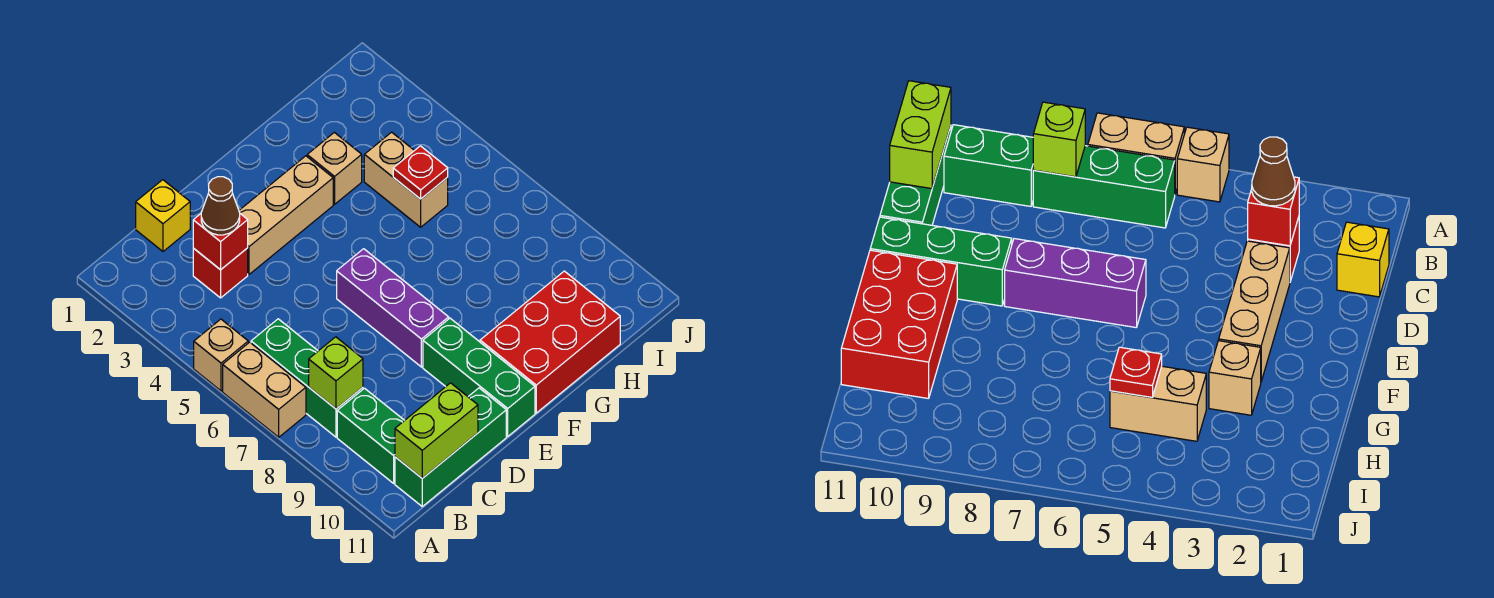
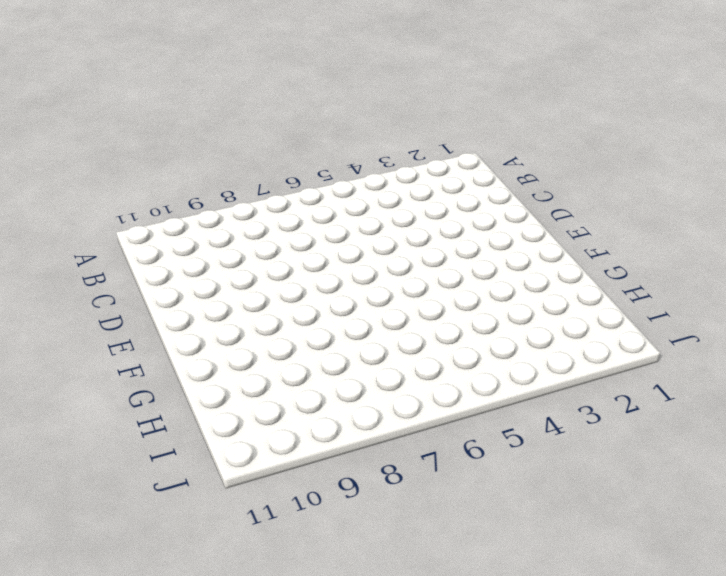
none -> tan brick A5 level 1
none -> tan brick A6:A7 level 1
none -> green brick B6:B8 level 1

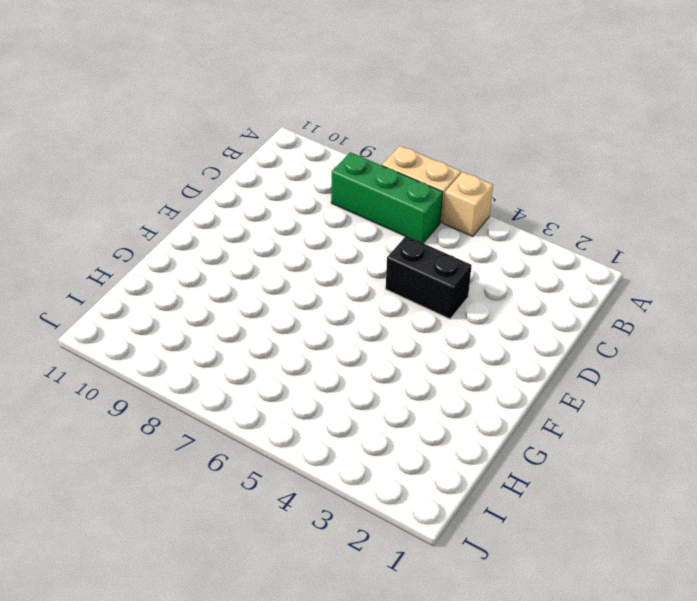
black brick D4:D5 level 1 -> none
none -> green brick B9:B10 level 1
none -> green brick B11:D11 level 1
none -> yellow brick C1 level 1

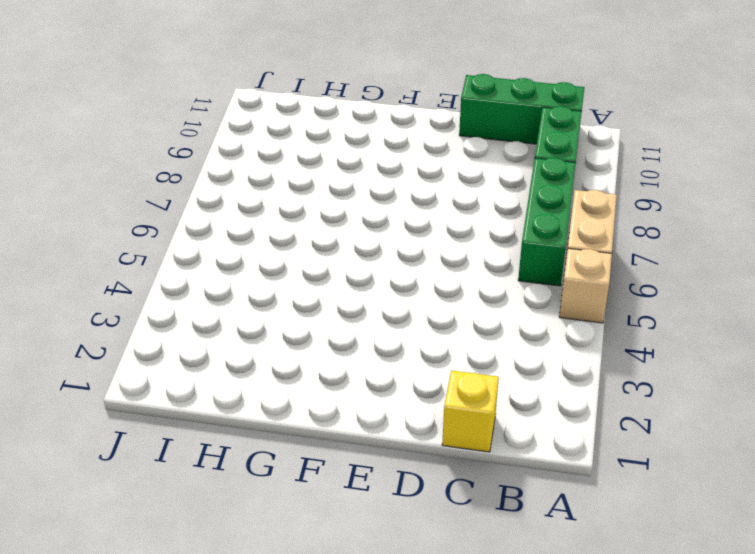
none -> red brick C3 level 1
none -> tan brick D3:F3 level 1
none -> purple brick E6:E8 level 1

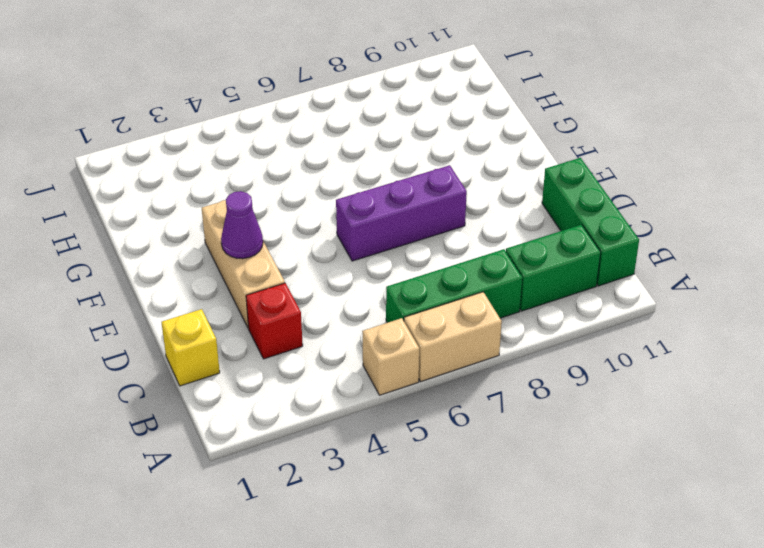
purple cone E3 level 2 -> none
none -> green brick E9:E11 level 1
none -> red brick F10:H11 level 1
none -> tan brick G3 level 1

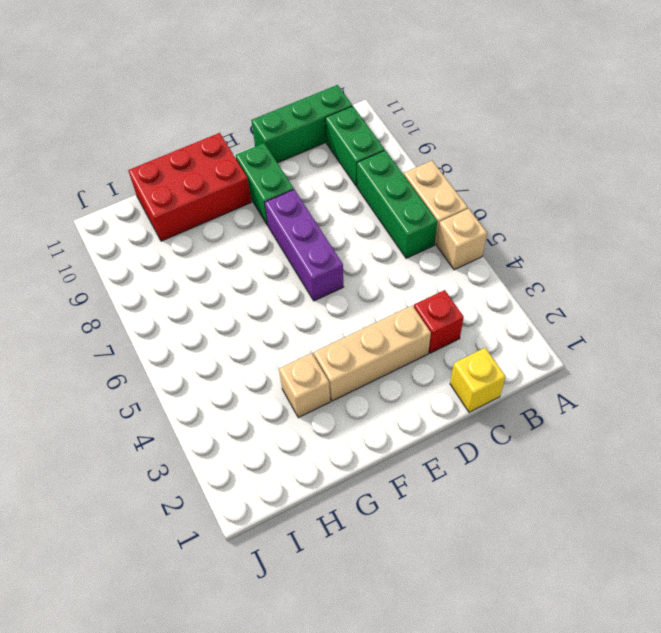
green brick E9:E10 level 1 -> green brick E9:E11 level 1
none -> tan brick H4:H5 level 1
none -> lime brick B8 level 2
none -> lime brick B11:C11 level 2

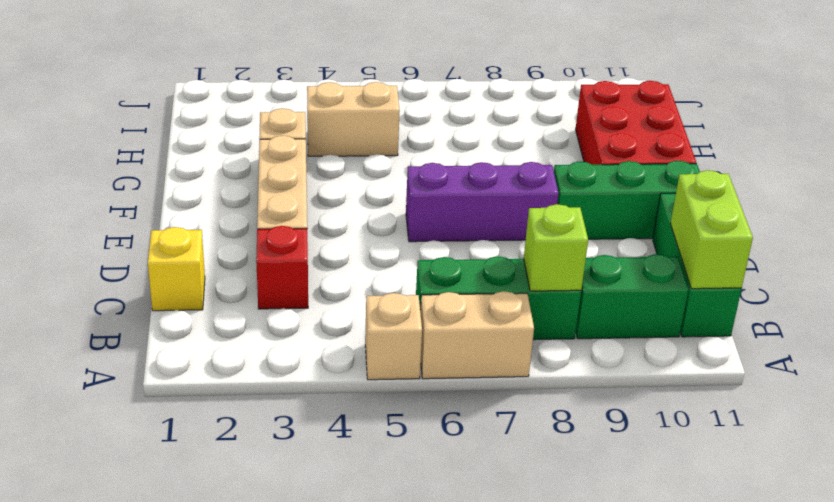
none -> red brick C3 level 2
none -> red plate H5 level 2
none -> brown cone C3 level 3

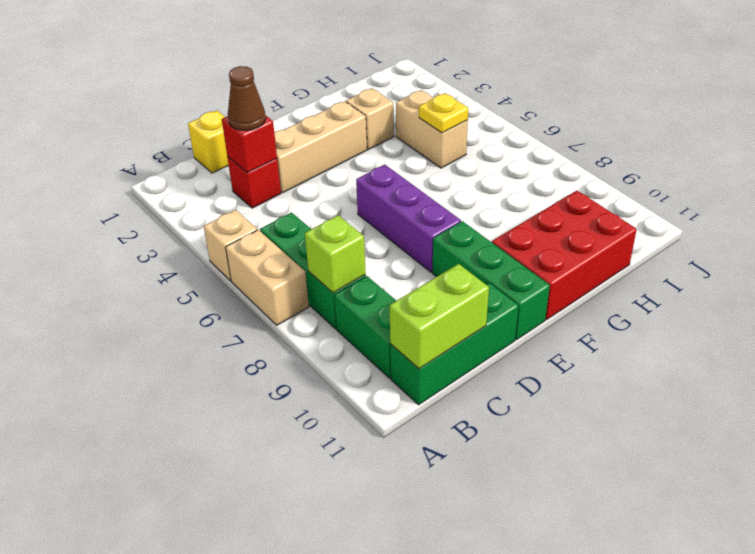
yellow plate H5 level 2 -> red plate H5 level 2

